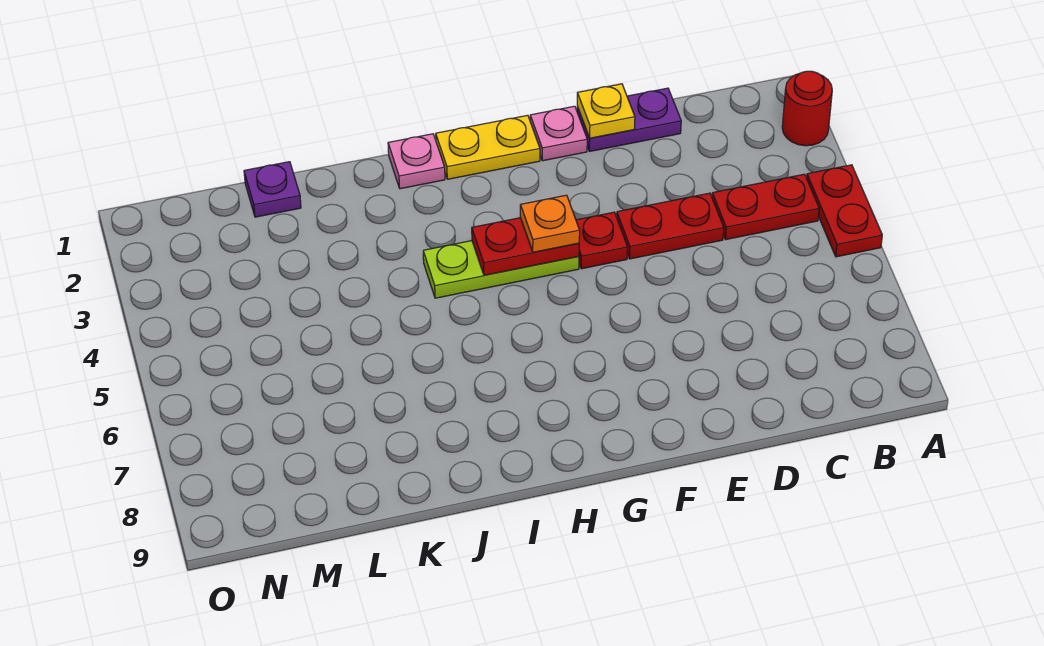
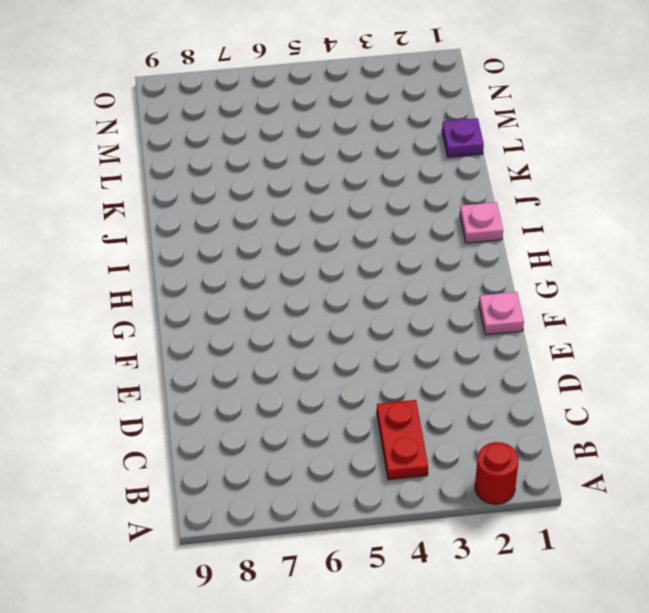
none -> red plate A4:A5 level 1
none -> purple plate D1:E1 level 1
none -> red plate D4:E4 level 1

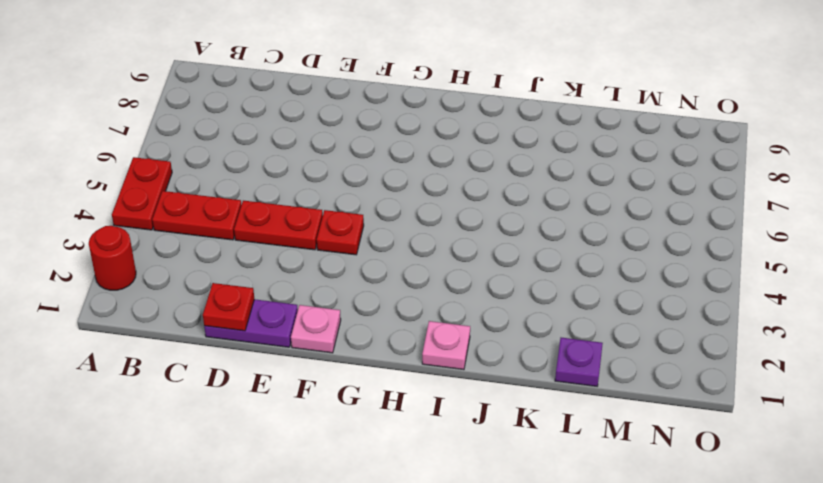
red plate D1 level 2 -> none
none -> yellow plate G1:H1 level 1
none -> lime plate G4:I4 level 1
none -> yellow plate E1 level 2

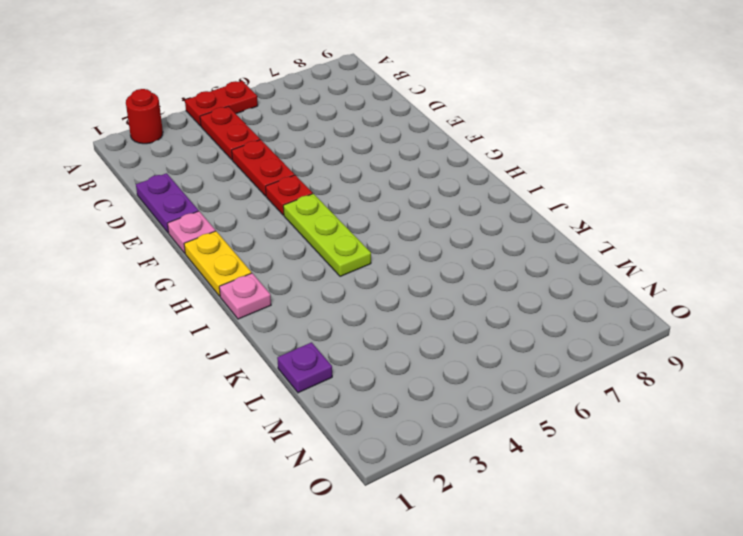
none -> yellow plate E1 level 2
none -> red plate G4:H4 level 2
none -> orange plate G4 level 3

